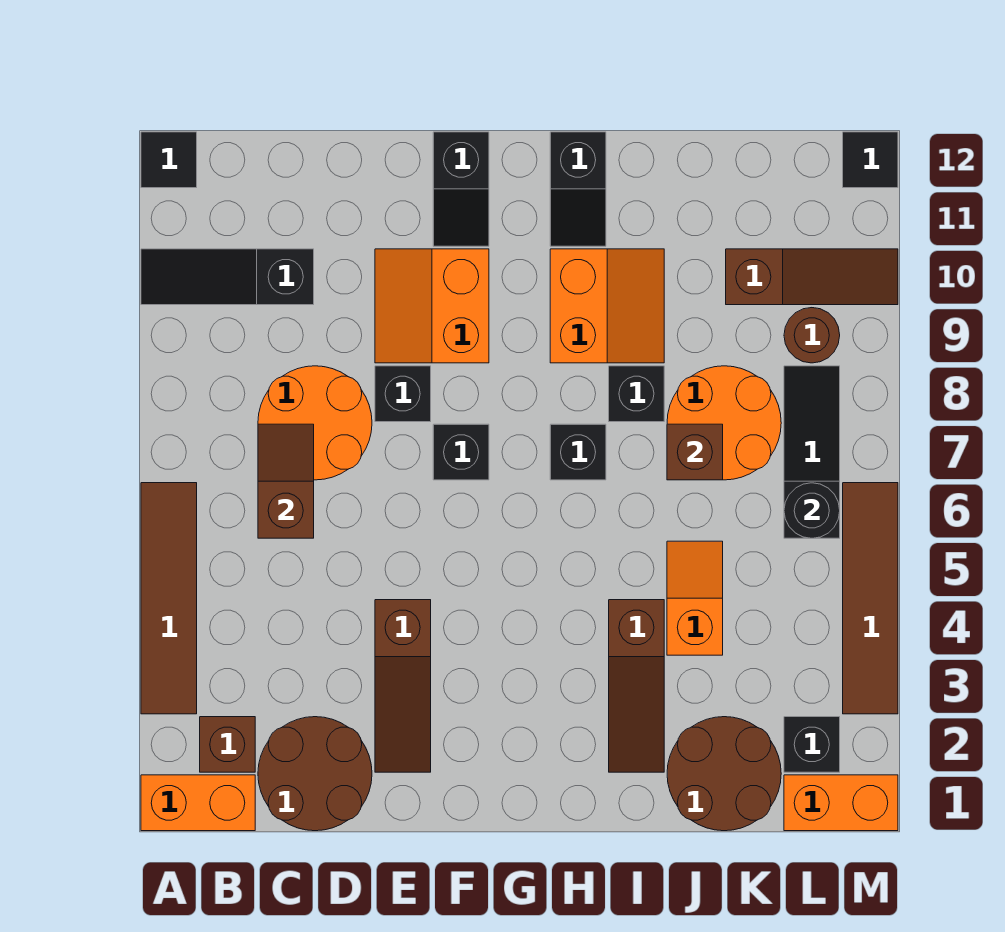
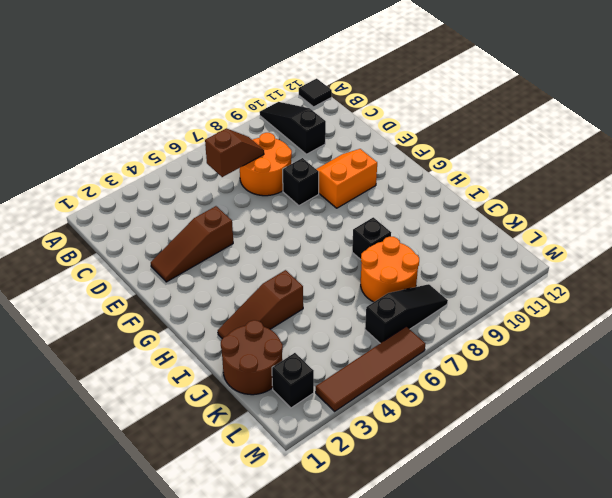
none -> orange brick A1:B1 level 1
none -> brown tile A3:A6 level 1
none -> brown brick B2 level 1
none -> brown round brick C1:D2 level 1

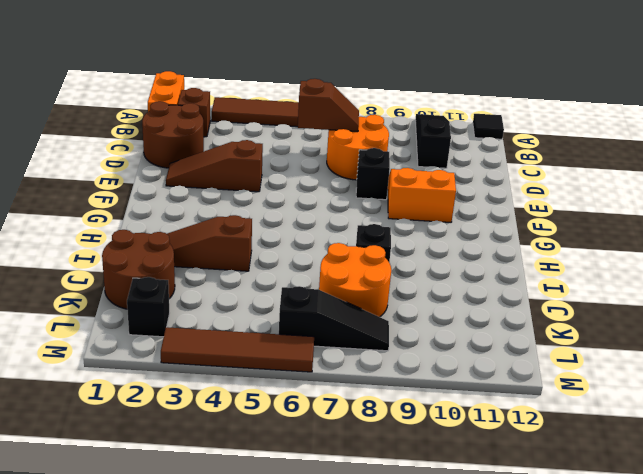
none -> black brick F7 level 1
none -> black slope F11:F12 level 1 top 12
none -> black brick H7 level 1
none -> orange slope H9:I10 level 1 top H

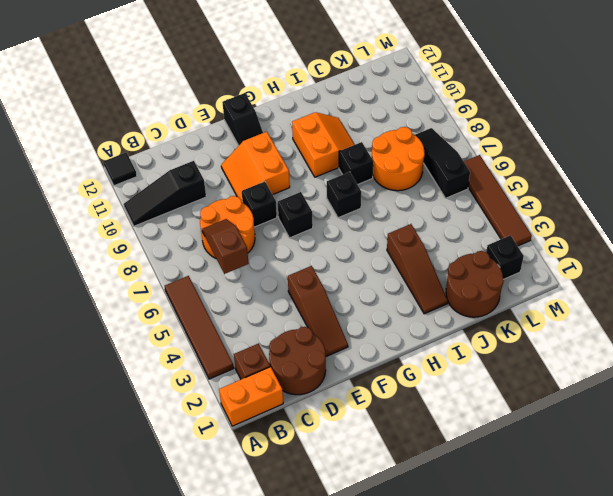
none -> black slope H11:H12 level 1 top 12
none -> orange slope J4:J5 level 1 top 4
none -> brown slope K10:M10 level 1 top K
none -> orange brick L1:M1 level 1

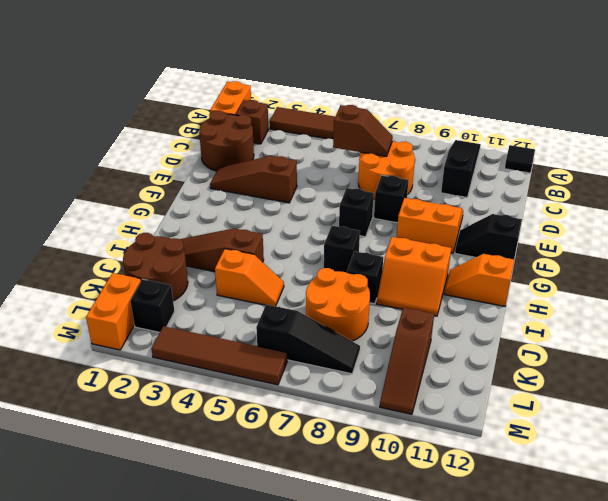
orange slope H11:H12 level 1 top 12 -> black slope H11:H12 level 1 top 12
none -> brown round brick L9 level 1
none -> black tile M12 level 1
none -> brown brick J7 level 2
none -> black round brick L6 level 2

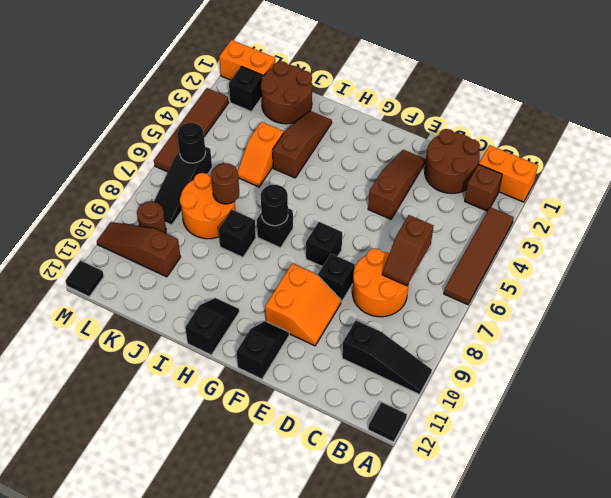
black round brick H7 level 2 -> none
brown round brick J7 level 2 -> brown brick J7 level 2
none -> orange slope H9:I10 level 1 top H

